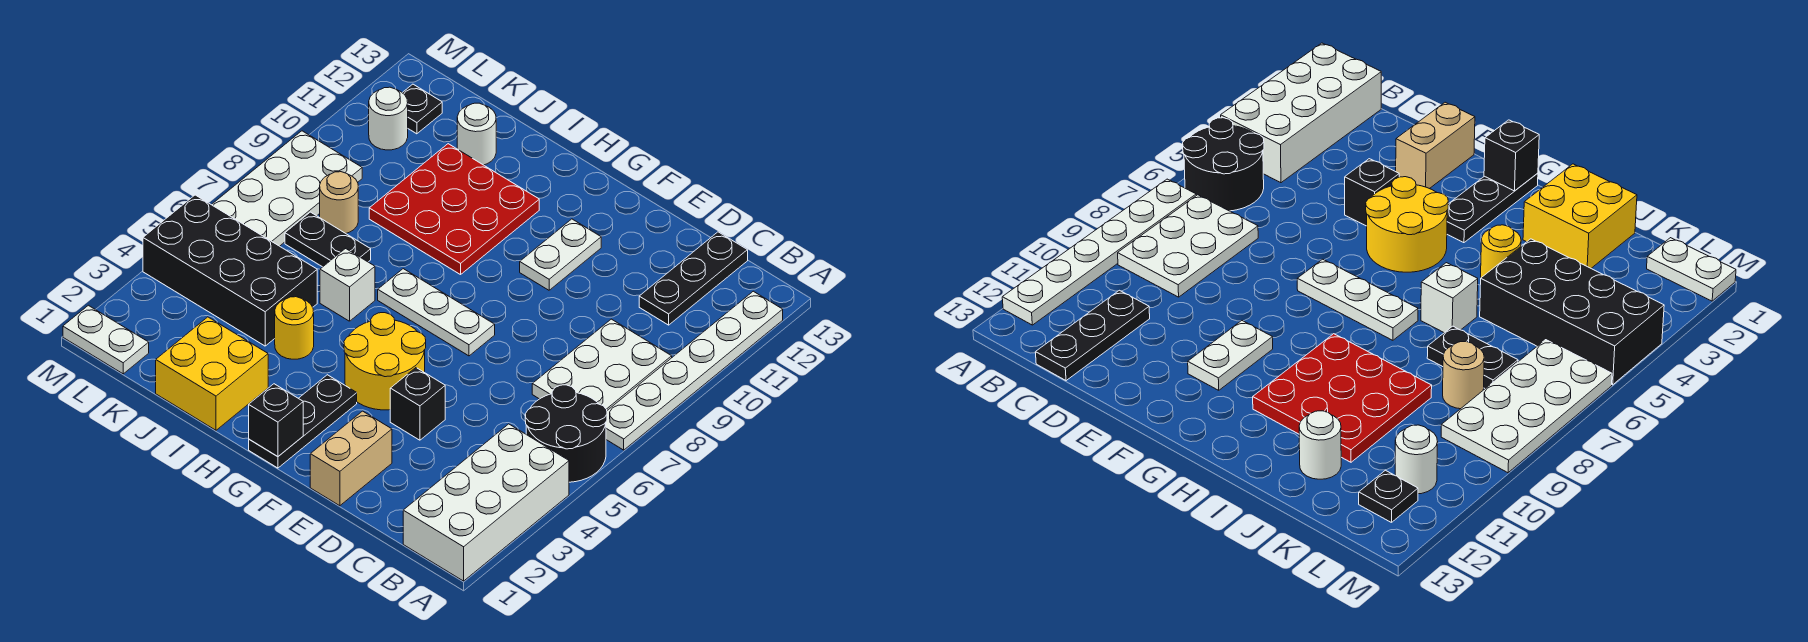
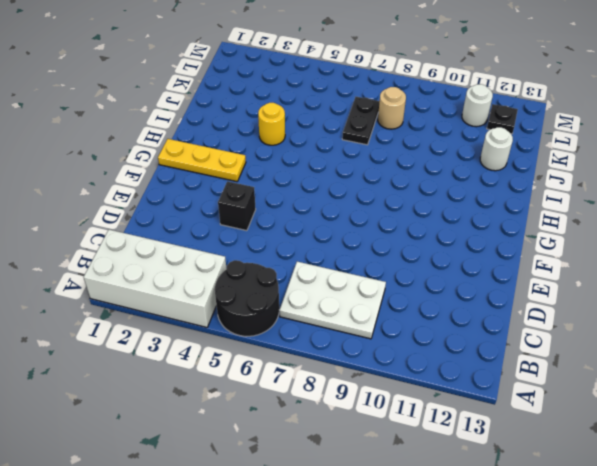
yellow plate G1:G3 level 1 -> black plate G1:G3 level 1
none -> white plate A7:A12 level 1
none -> black plate C11:C13 level 1
none -> tan brick E1:E2 level 1

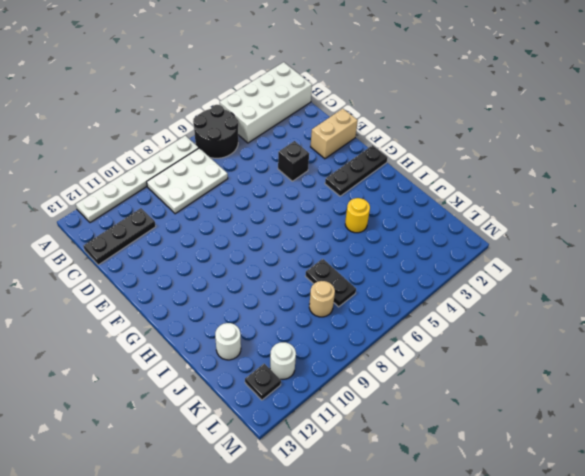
none -> yellow round brick F4:G5 level 1
none -> white plate F7:H7 level 1
none -> white plate F10:F11 level 1

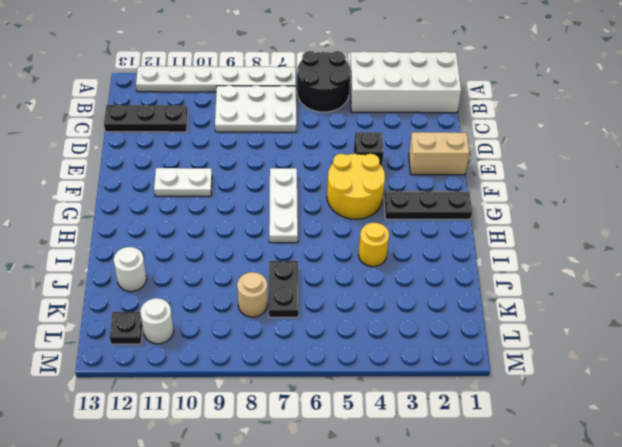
none -> red plate H9:J11 level 1
none -> yellow brick I1:J2 level 1
none -> white brick I6 level 1

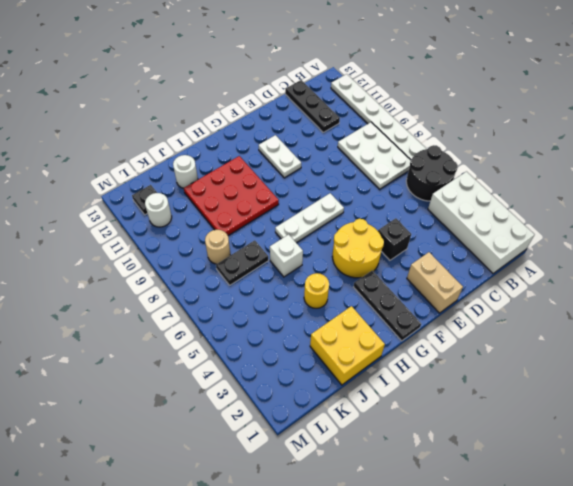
none -> black brick J4:M5 level 1
none -> white plate L1:M1 level 1
none -> white plate L6:M9 level 1

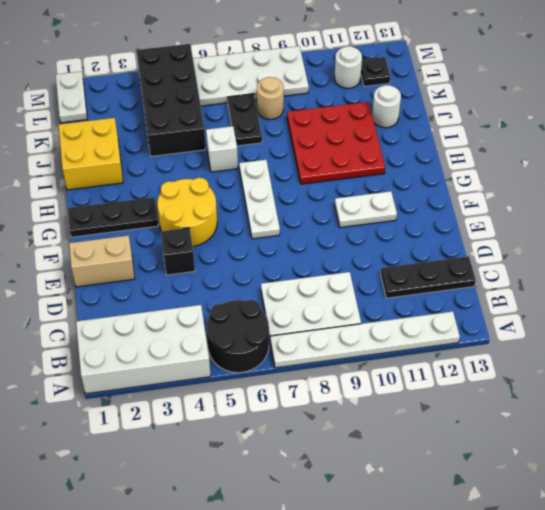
none -> yellow round brick I4 level 1
none -> black brick G1 level 2

